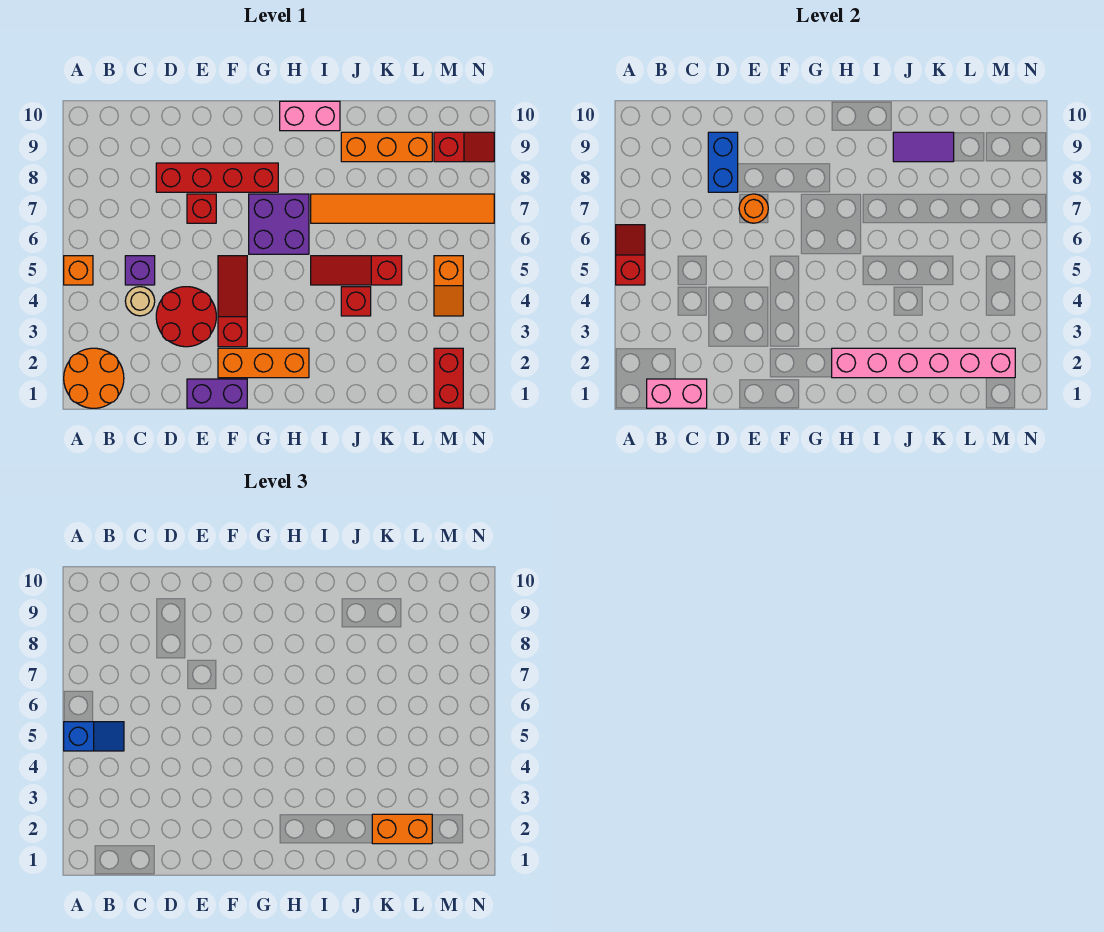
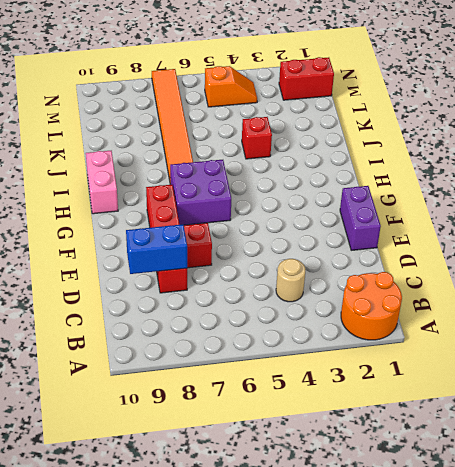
none -> orange brick A5 level 1
none -> purple brick C5 level 1
none -> red round brick D3:E4 level 1

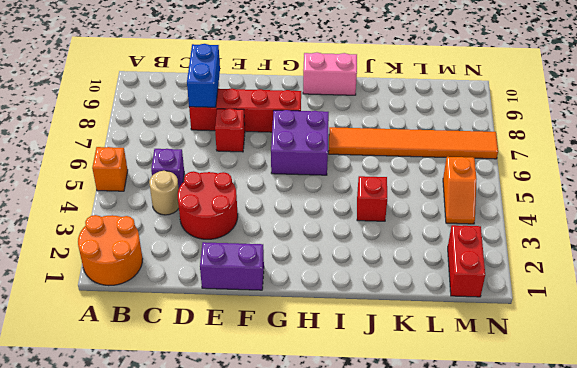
none -> orange brick F2:H2 level 1
none -> red slope F3:F5 level 1 top 3
none -> red slope I5:K5 level 1 top K

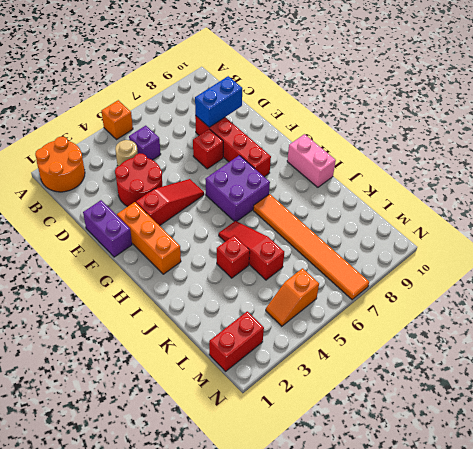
none -> orange brick J9:L9 level 1
none -> red slope M9:N9 level 1 top M
none -> red slope A5:A6 level 2 top 5

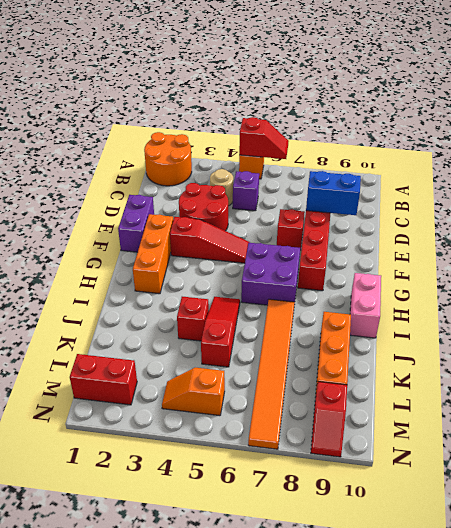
none -> pink brick B1:C1 level 2
none -> orange round brick E7 level 2
none -> pink brick H2:M2 level 2

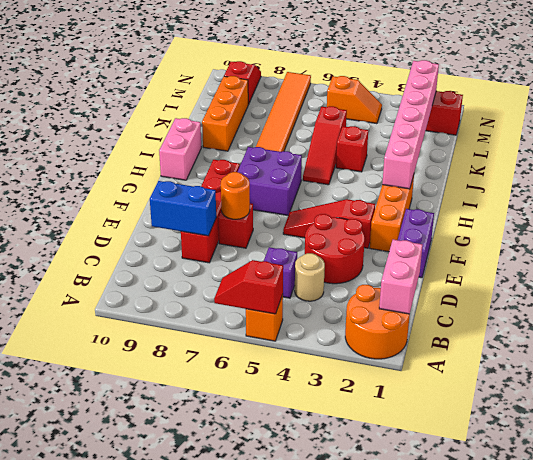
none -> purple tile J9:K9 level 2
none -> blue slope A5:B5 level 3 top A
none -> orange brick K2:L2 level 3

